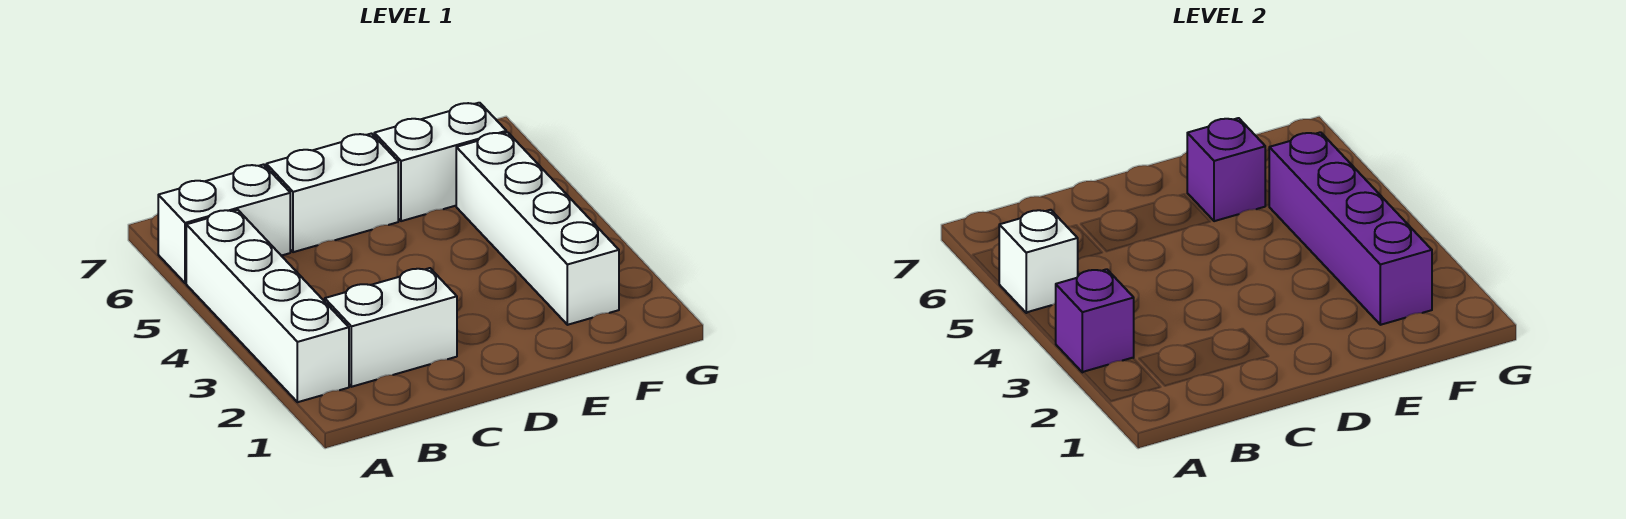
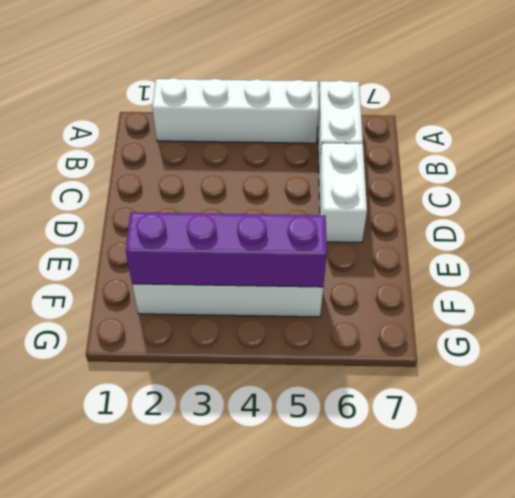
none -> white brick B2:C2 level 1
none -> white brick E6:F6 level 1

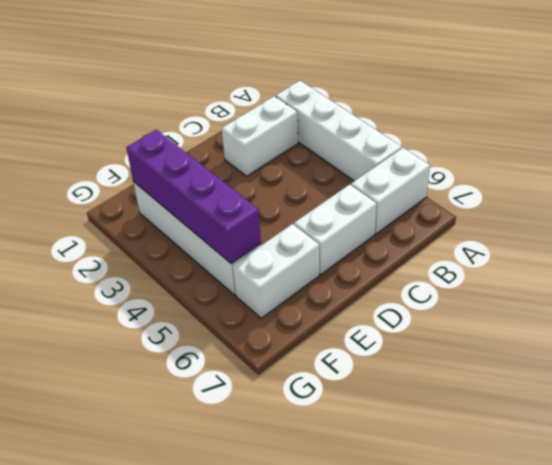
none -> purple brick A3 level 2
none -> white brick A5 level 2

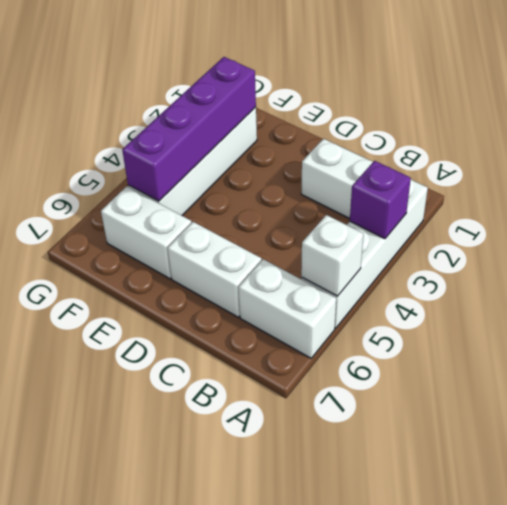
none -> purple brick E6 level 2

